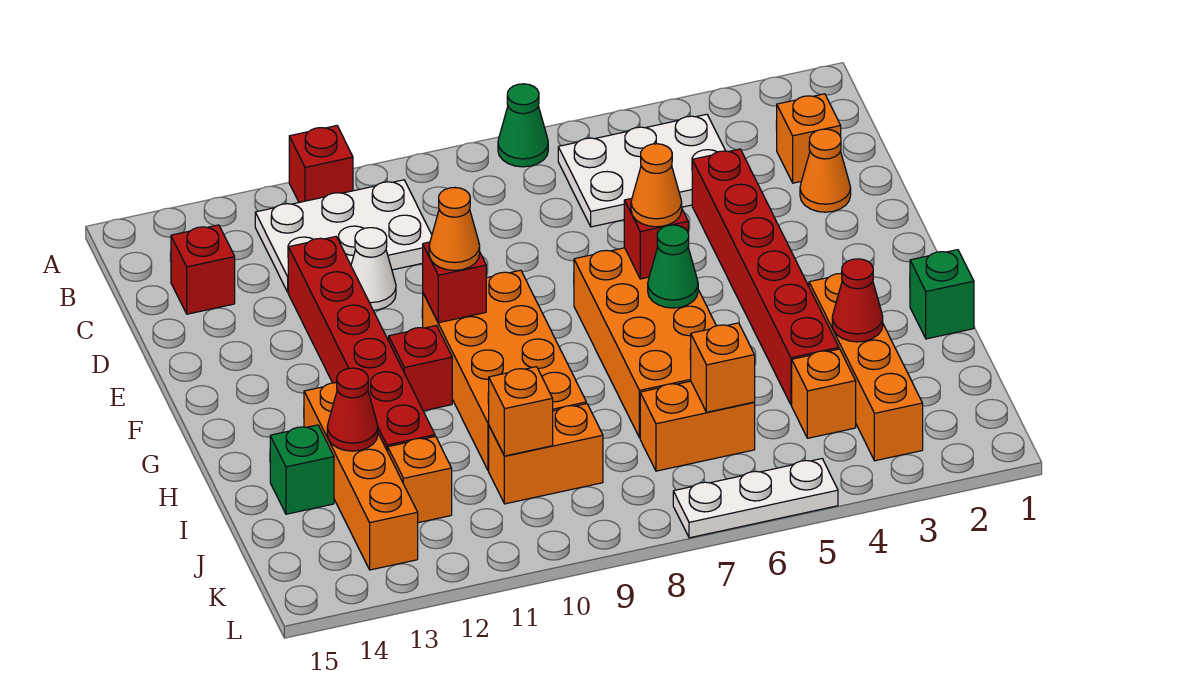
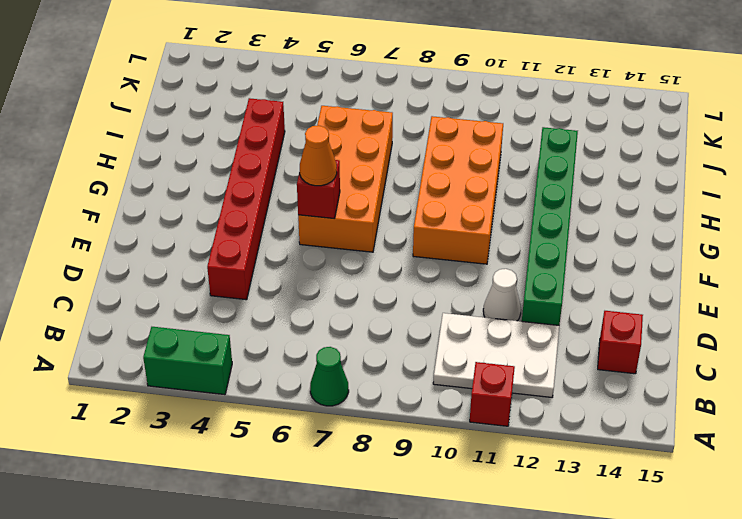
green brick A3:A4 level 1 -> none
green brick D12:I12 level 1 -> red brick D12:I12 level 1
none -> white plate B4:C6 level 1
none -> orange brick C2 level 1
none -> orange cone D2 level 1
none -> red brick G11 level 1

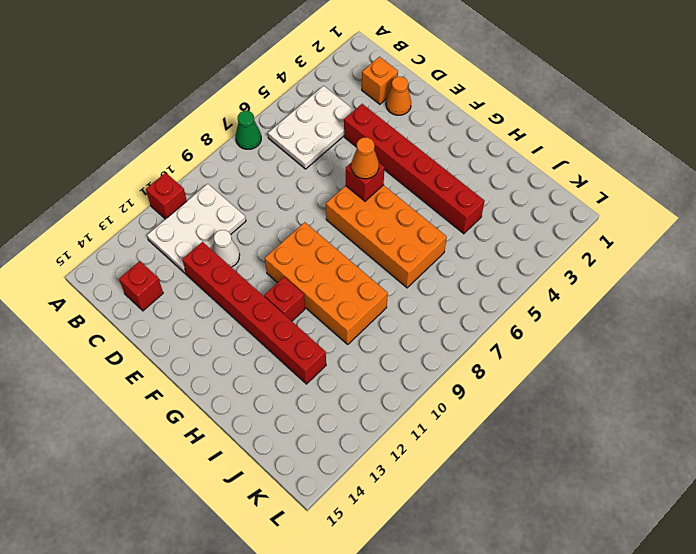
none -> green brick H1 level 1
none -> orange brick H3:K3 level 1
none -> orange brick H13:K13 level 1
none -> green brick I14 level 1

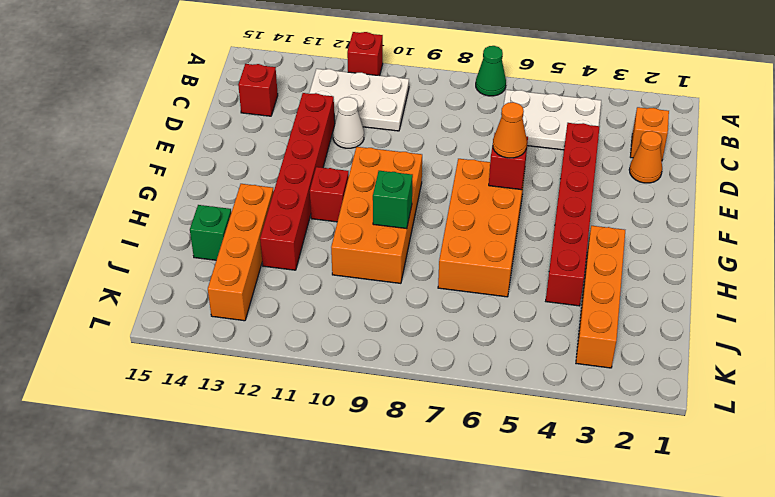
green brick H9 level 2 -> green brick H1 level 1
none -> orange brick J4 level 1
none -> orange brick J6:J7 level 1
none -> orange brick J9:J10 level 1
none -> orange brick J12 level 1

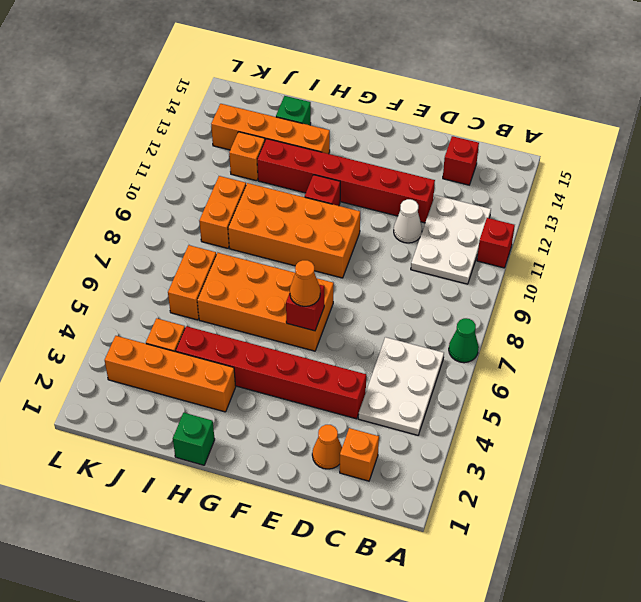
none -> white plate L5:L7 level 1
none -> red brick F10 level 2
none -> green cone G6 level 2
none -> red cone I3 level 2

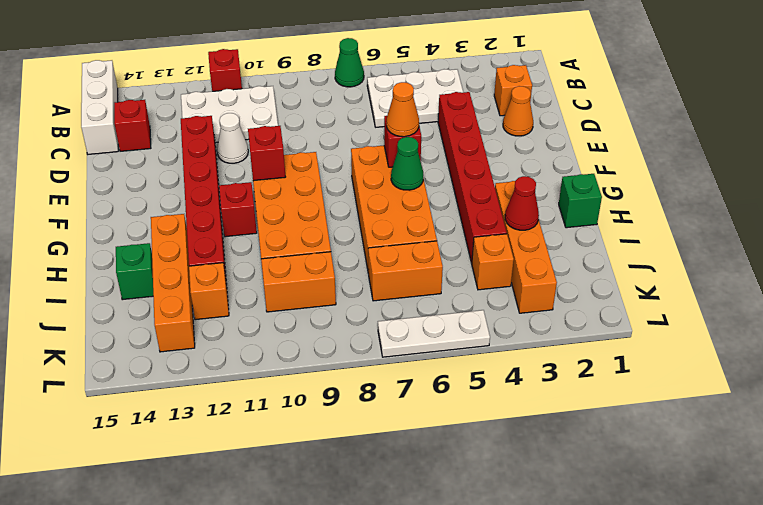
white brick A15:C15 level 1 -> none
none -> red cone I13 level 2
none -> orange brick J6 level 2
none -> orange brick J10 level 2
none -> orange cone F10 level 3

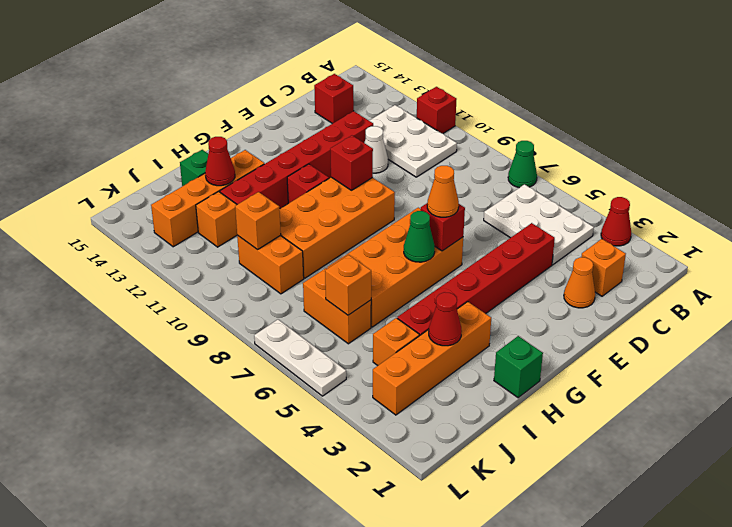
red cone A3 level 1 -> none
none -> orange cone F10 level 3

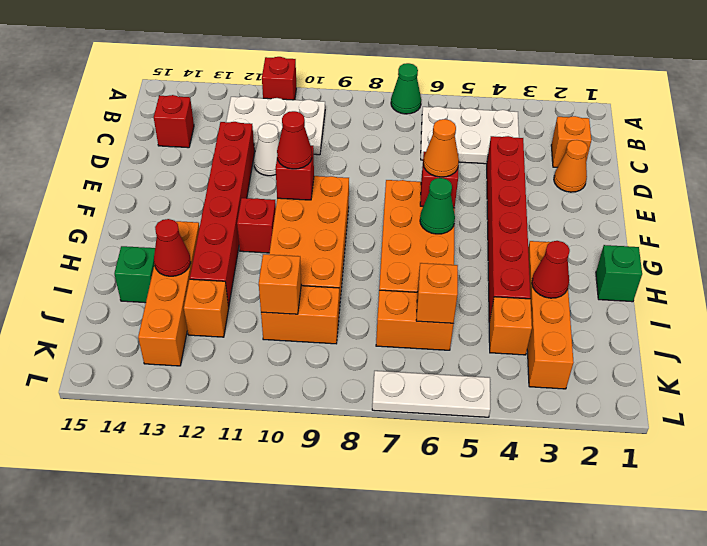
red cone F10 level 3 -> orange cone F10 level 3

